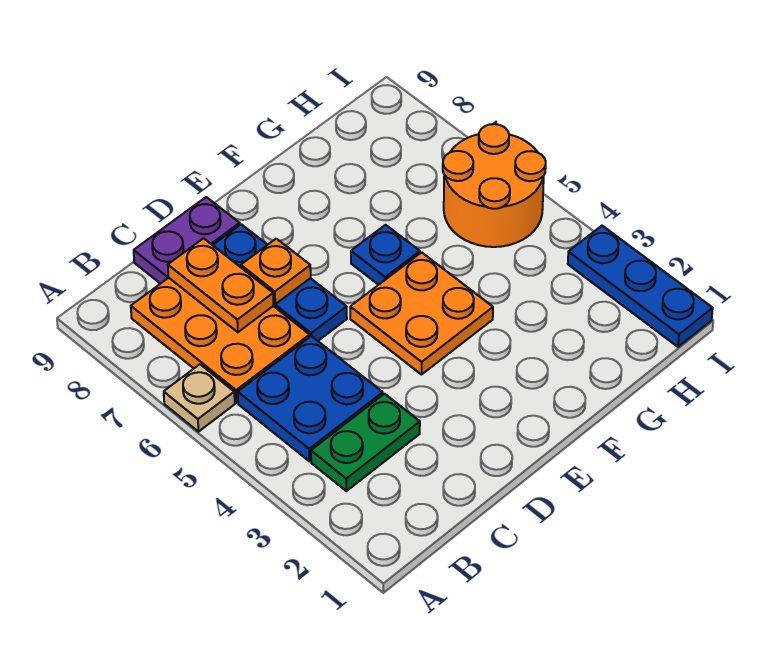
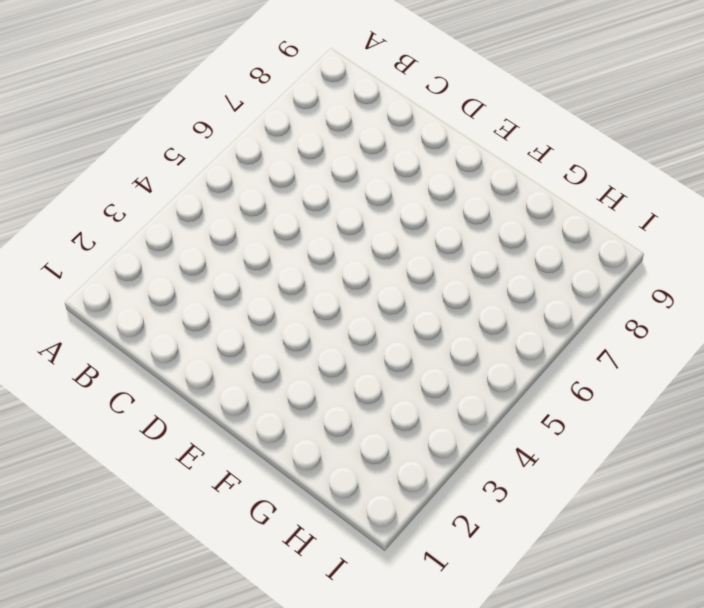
none -> tan plate A6 level 1
none -> green plate B3:C3 level 1
none -> blue plate B4:C5 level 1

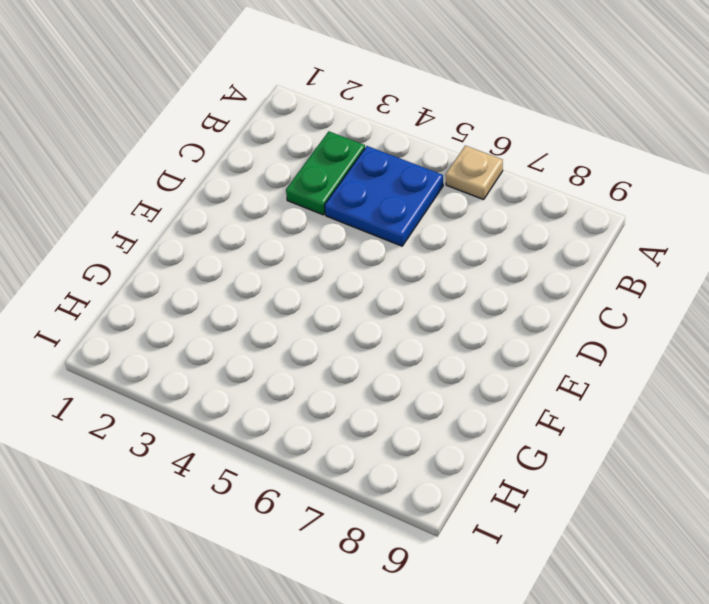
none -> orange plate B6:C8 level 1
none -> purple plate C9:D9 level 1
none -> blue plate D6:D8 level 1

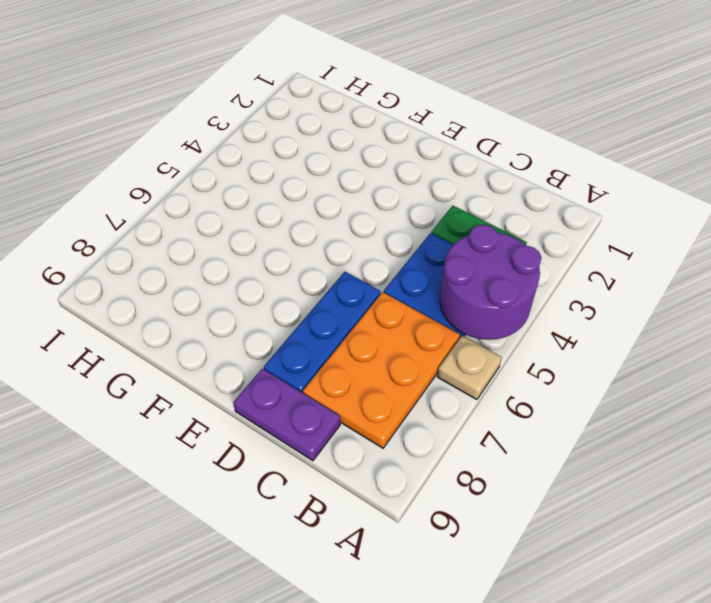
purple round brick A4:B5 level 2 -> none
none -> orange plate E4:F5 level 1
none -> blue plate F6 level 1
none -> orange round brick H5:I6 level 1

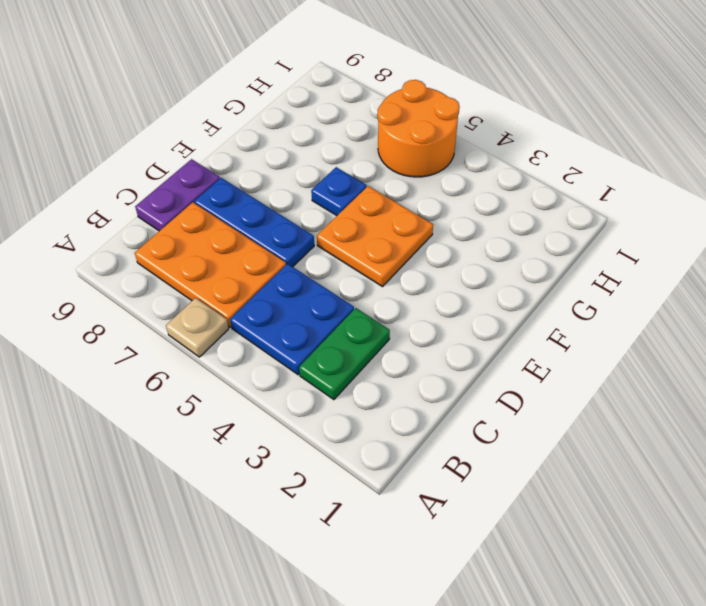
none -> blue plate I1:I3 level 1
none -> orange plate C7:C8 level 2
none -> orange plate D7 level 2

